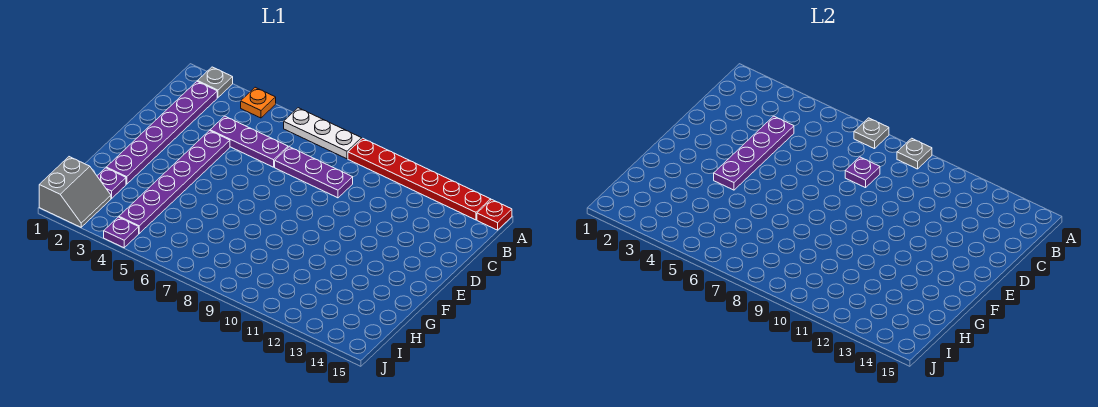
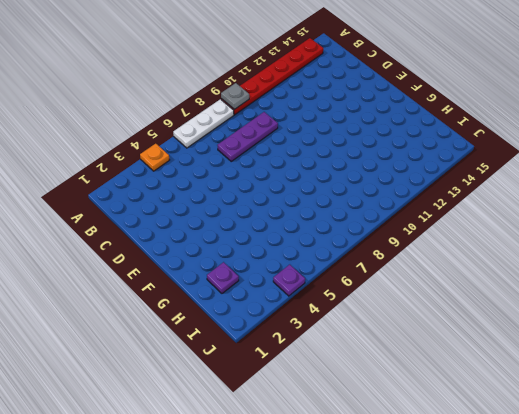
none -> grey plate A2 level 1
none -> red plate A15 level 1
none -> purple plate B2:G2 level 1

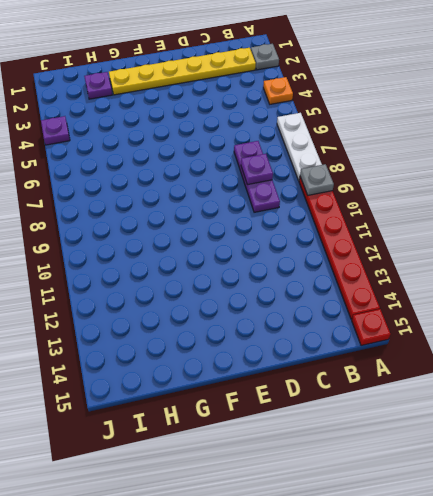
yellow plate B2:G2 level 1 -> purple plate B2:G2 level 1
none -> purple plate C4:C6 level 1
none -> purple plate D4:I4 level 1
none -> grey slope I1:J2 level 1 top 1

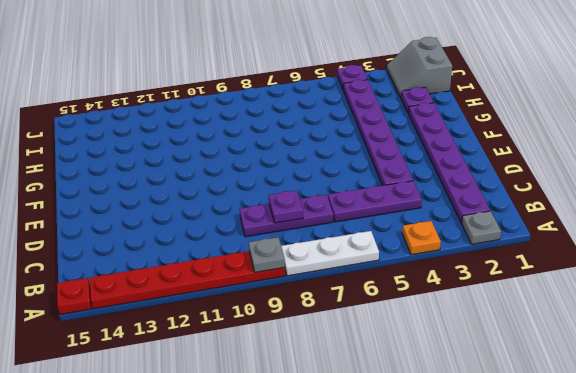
none -> grey plate A7 level 2
none -> purple plate C4:F4 level 2

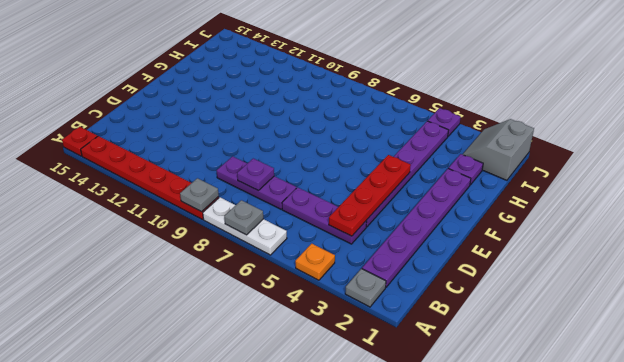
red plate C4:F4 level 2 -> purple plate C4:F4 level 2

